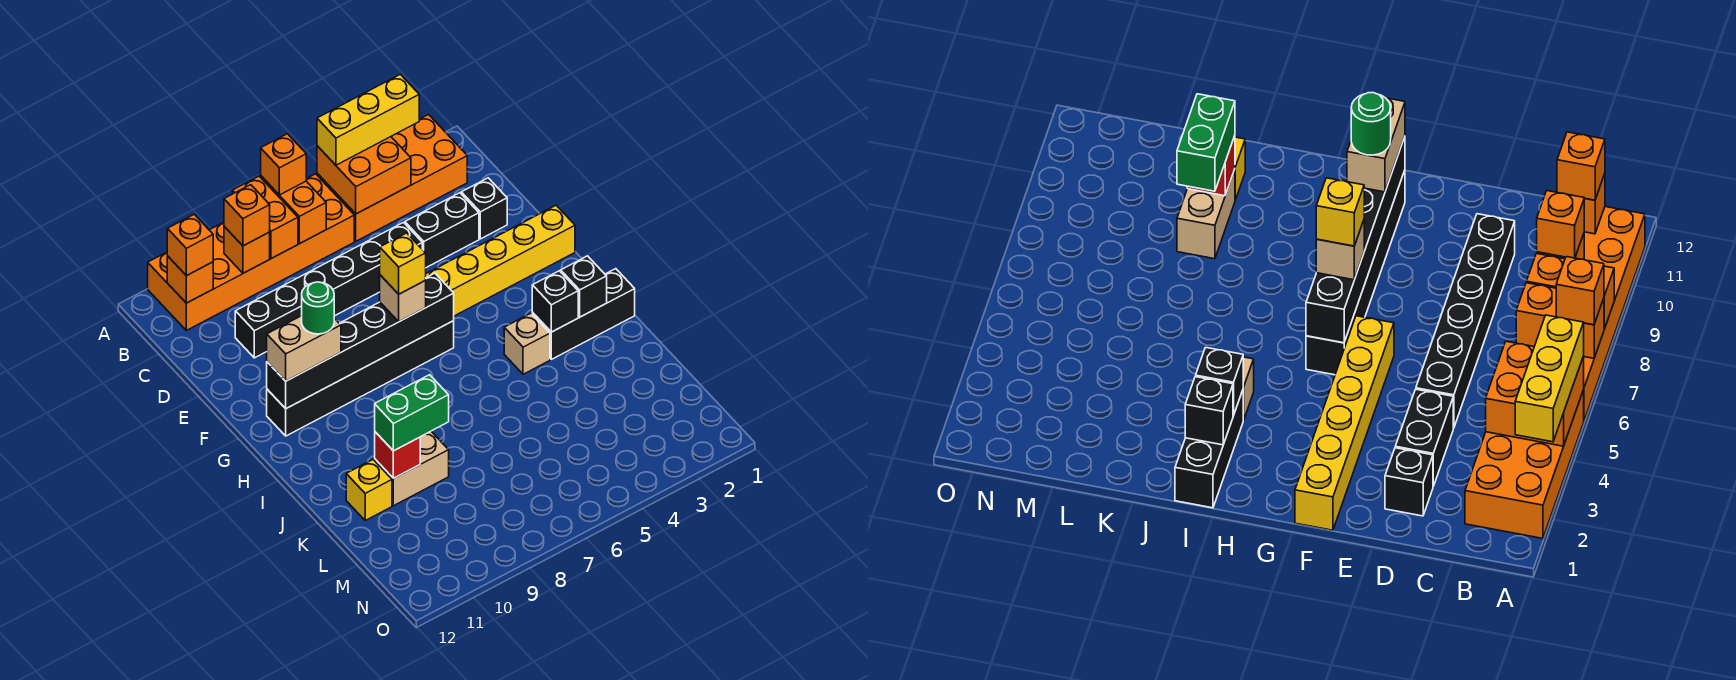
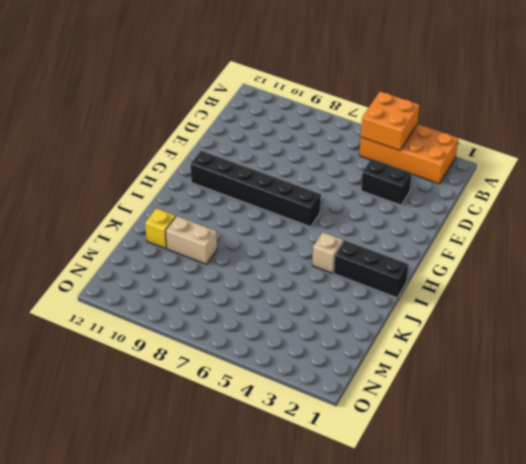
none -> orange brick A6:B11 level 1
none -> black brick D2 level 1
none -> black brick D5:D10 level 1

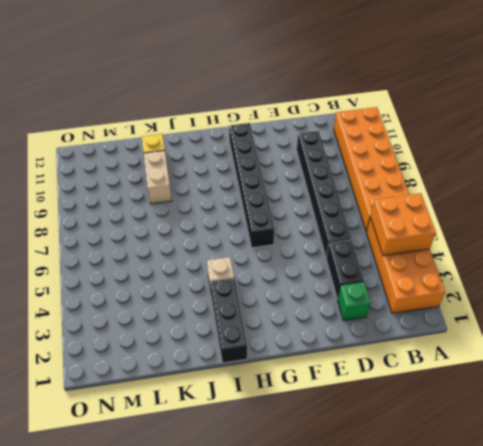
green brick D2 level 1 -> black brick D2 level 1
none -> yellow brick F1:F6 level 1
none -> orange brick A7:B7 level 2
none -> orange brick A8:B8 level 2

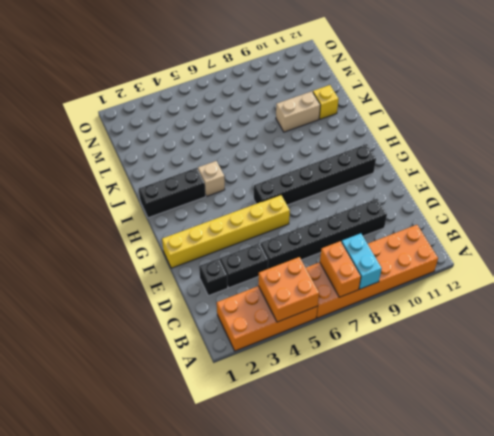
cyan brick A8:B8 level 2 -> orange brick A8:B8 level 2
none -> orange brick B9 level 2
none -> orange brick B11 level 2
none -> black brick G6:G11 level 2

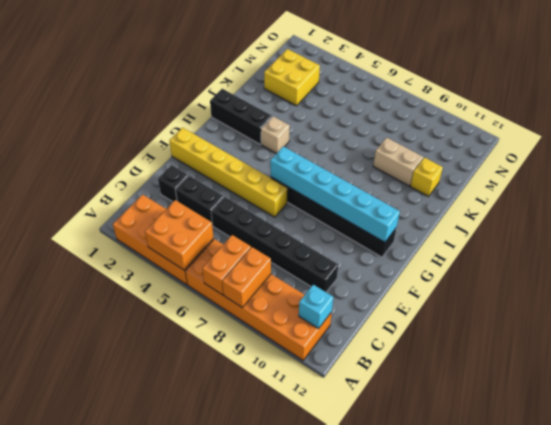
cyan brick B11 level 2 -> orange brick B11 level 2
cyan brick G6:G11 level 2 -> black brick G6:G11 level 2
yellow brick L2:M3 level 1 -> none
none -> orange brick B9 level 2
none -> black brick I2 level 2
none -> black brick I3 level 2

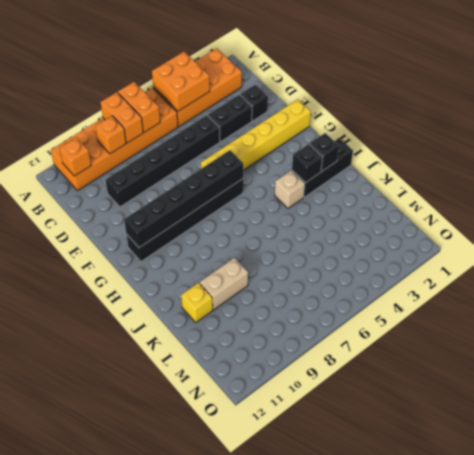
none -> red brick K10 level 2
none -> yellow brick A3:A5 level 3
none -> orange brick A7 level 3

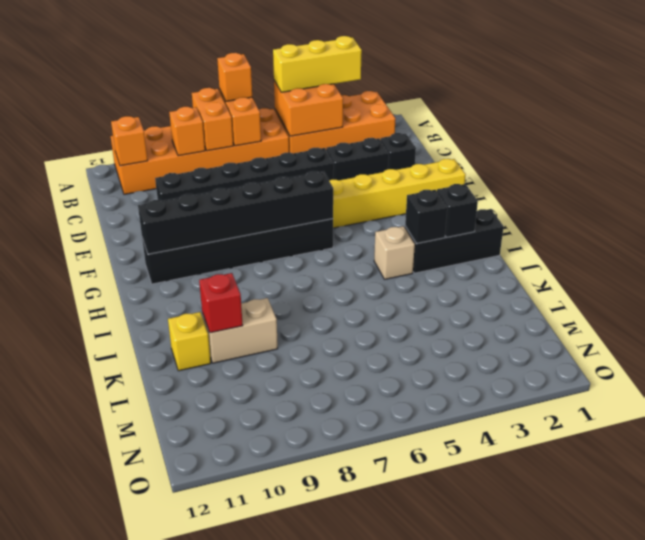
none -> orange brick B9 level 3
none -> orange brick B11 level 3
none -> tan brick G7 level 3

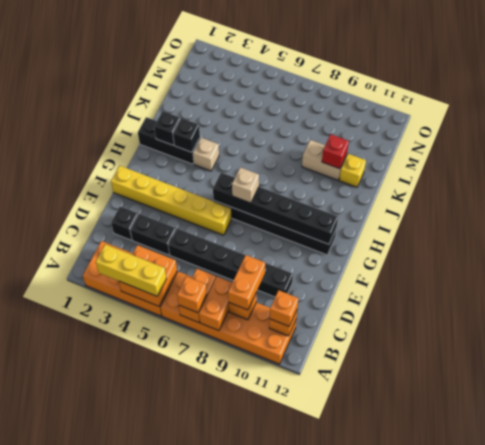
orange brick B9:C9 level 3 -> orange brick B9 level 3
none -> tan brick G10:G11 level 3
none -> green brick K9:K10 level 3
none -> yellow brick G7 level 4

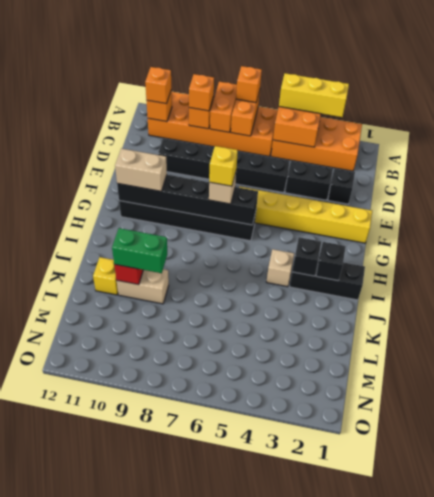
none -> green round brick G10 level 4

